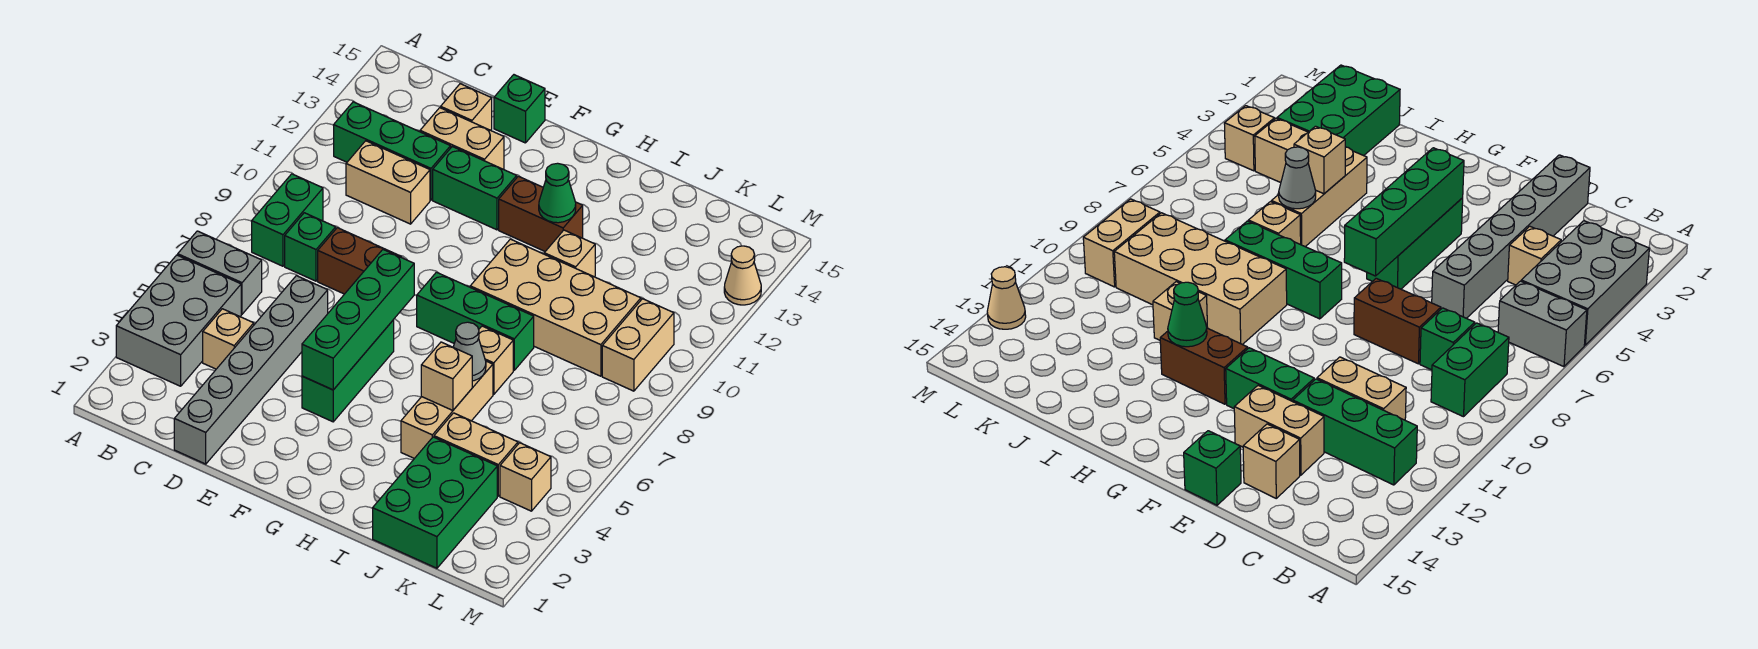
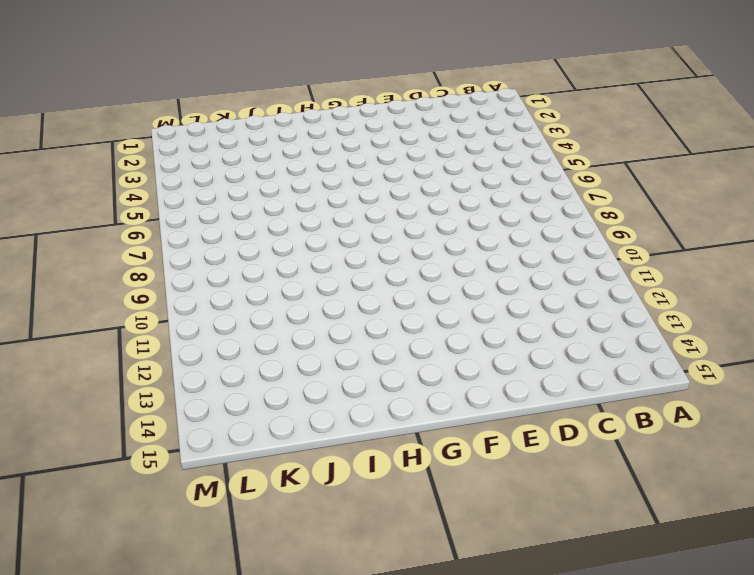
none -> grey brick A3:B5 level 1
none -> grey brick A6:B6 level 1
none -> green brick B8:B9 level 1

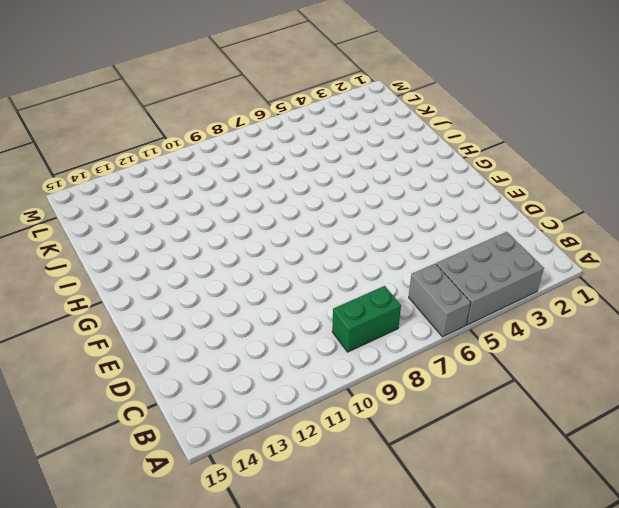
none -> green brick B12:D12 level 1
none -> tan brick C4 level 1
none -> green brick C8 level 1

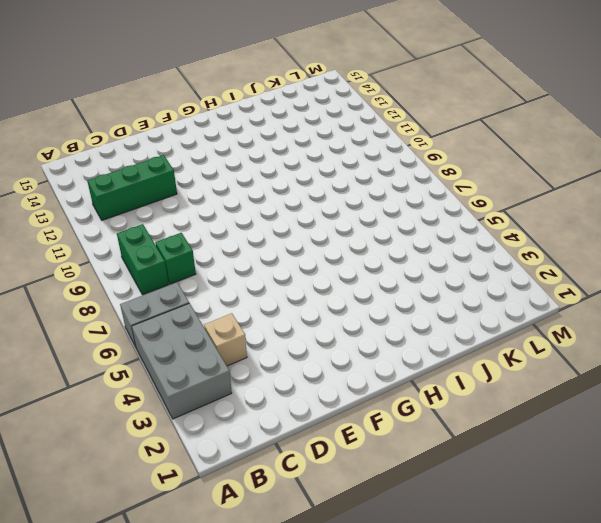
none -> tan brick C11:D11 level 1
none -> grey brick D1:D6 level 1
none -> brown brick D8:E8 level 1

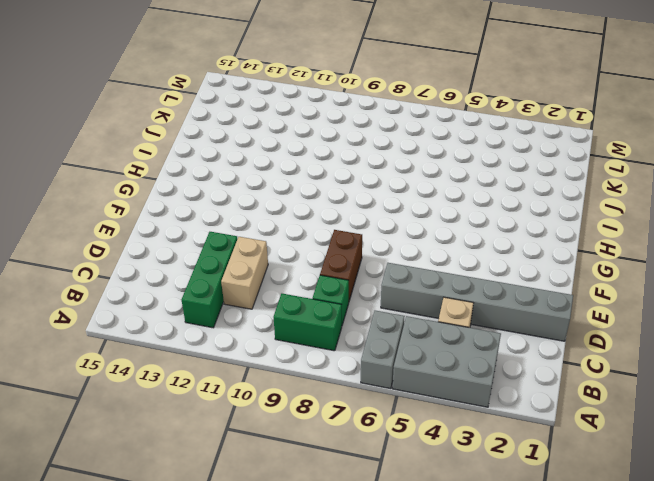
none -> tan brick D13:E13 level 1
none -> tan brick D14 level 1
none -> green brick E12:F12 level 1

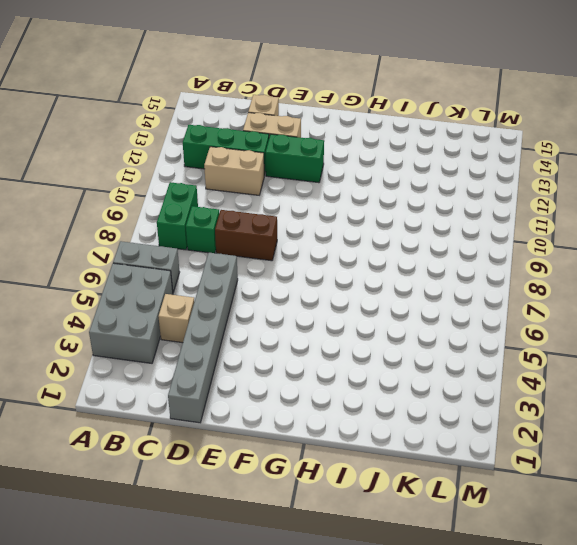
none -> green brick E15 level 1
none -> green brick F4:F6 level 1
none -> green brick G8:I8 level 1

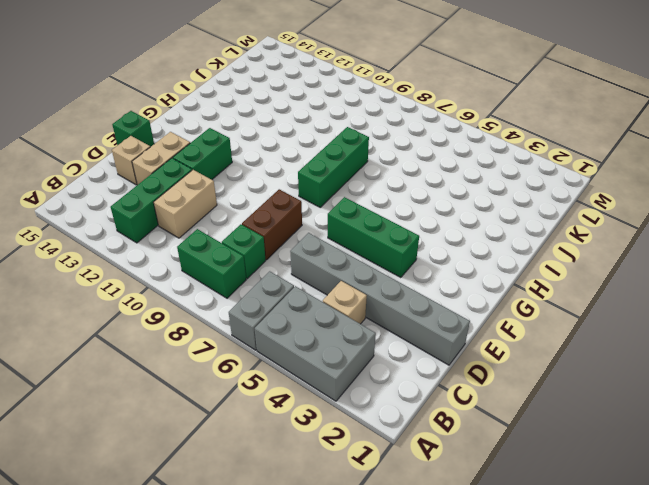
none -> brown brick G12:H12 level 1
none -> tan brick H9:K10 level 1
none -> tan brick I4:I6 level 1

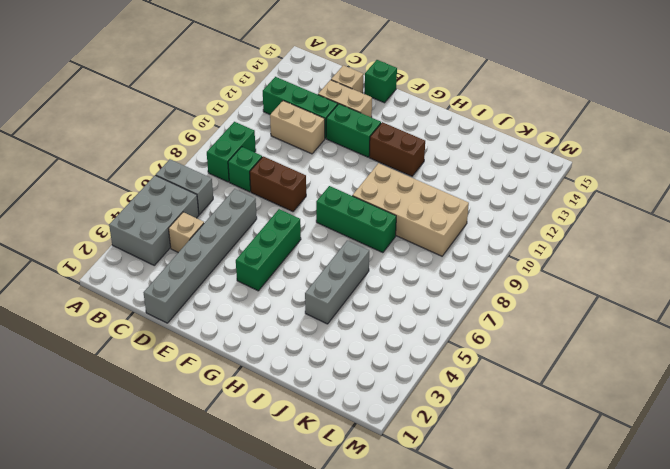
grey brick I4:I6 level 1 -> tan brick I4:I6 level 1
none -> tan brick I7 level 1
none -> tan brick I11 level 1
none -> green brick J1:K3 level 1

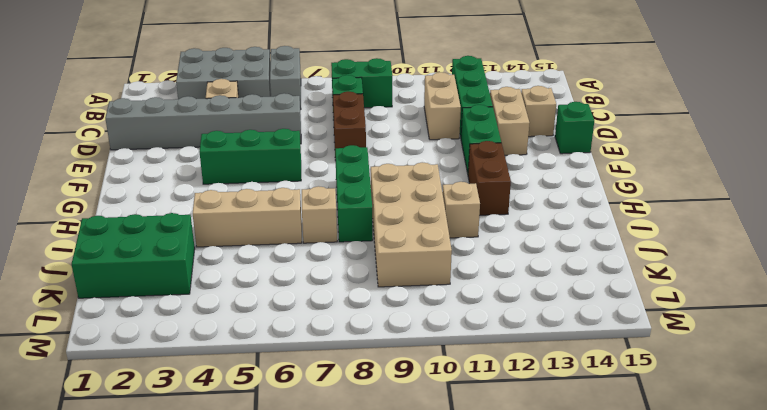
none -> tan brick J4:K4 level 1
none -> tan brick L4 level 1
none -> tan brick L9:L10 level 1

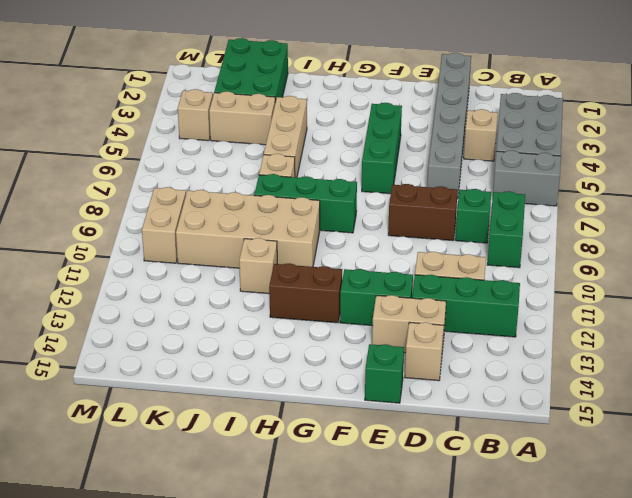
none -> tan cone M13 level 1
none -> green brick F4:F7 level 2
none -> green cone H12 level 2

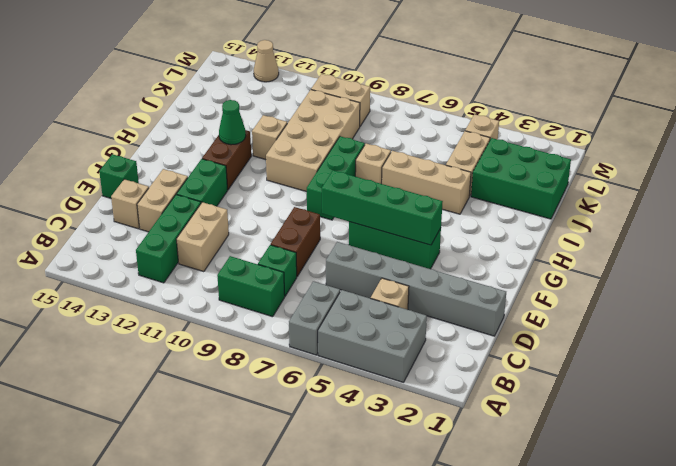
none -> tan brick I5 level 2
none -> grey cone I6 level 2

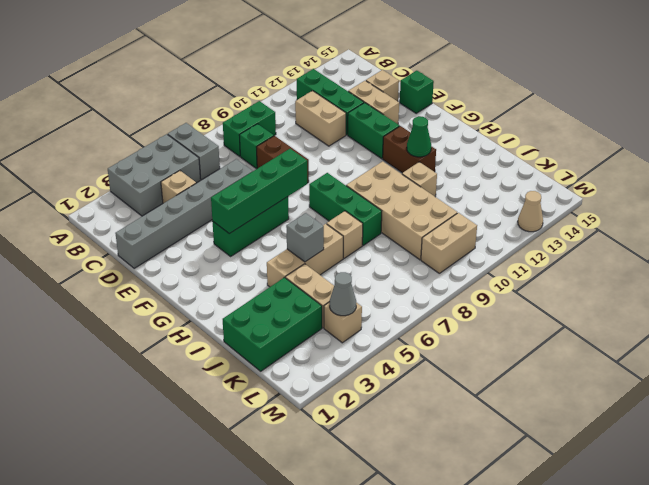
grey brick I5 level 2 -> tan brick I5 level 2
grey cone L4 level 2 -> grey cone I6 level 2

